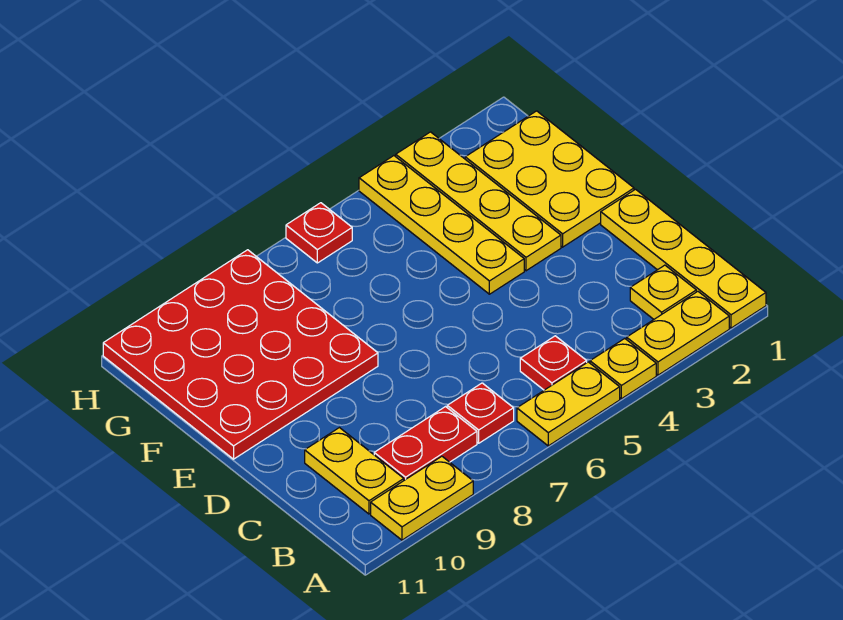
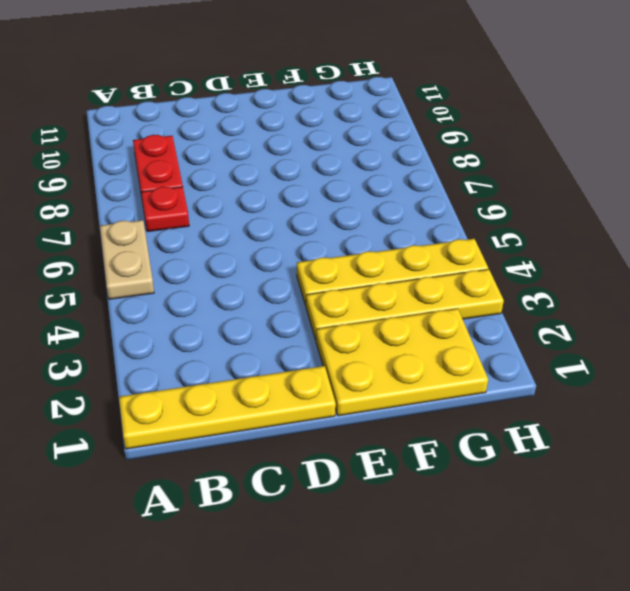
tan plate A5:A6 level 1 -> yellow plate A5:A6 level 1
none -> yellow plate A2:A3 level 1
none -> yellow plate A4 level 1
none -> yellow plate A9:A10 level 1

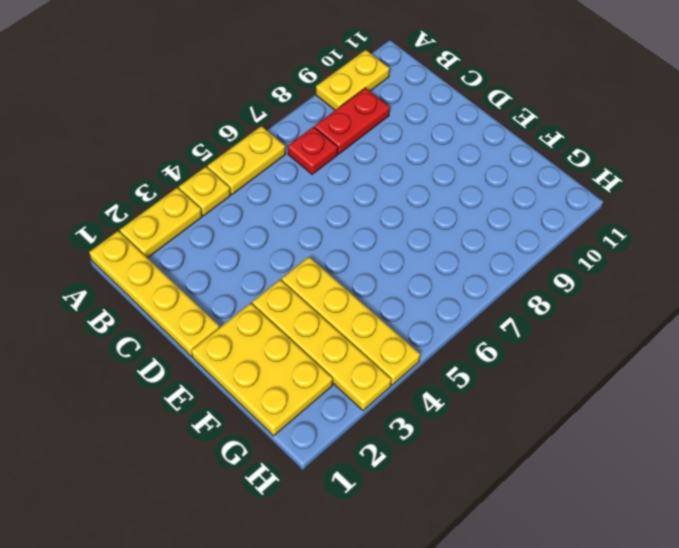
none -> yellow plate B2 level 1
none -> red plate B5 level 1
none -> yellow plate B10:C10 level 1

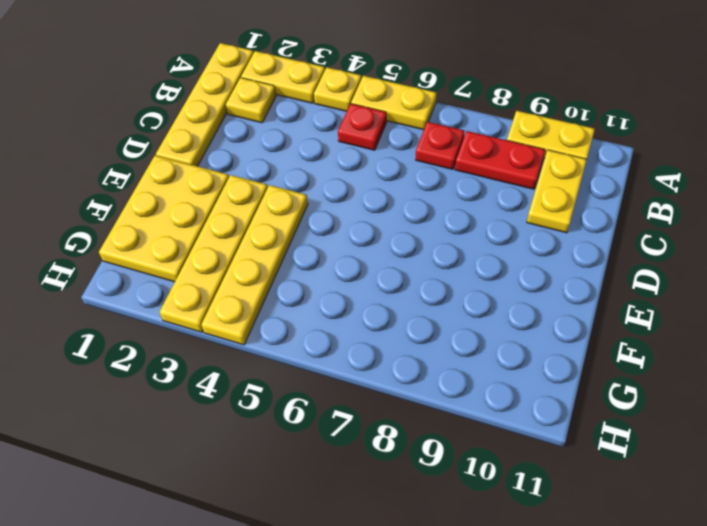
none -> red plate E8:H11 level 1
none -> red plate H6 level 1

